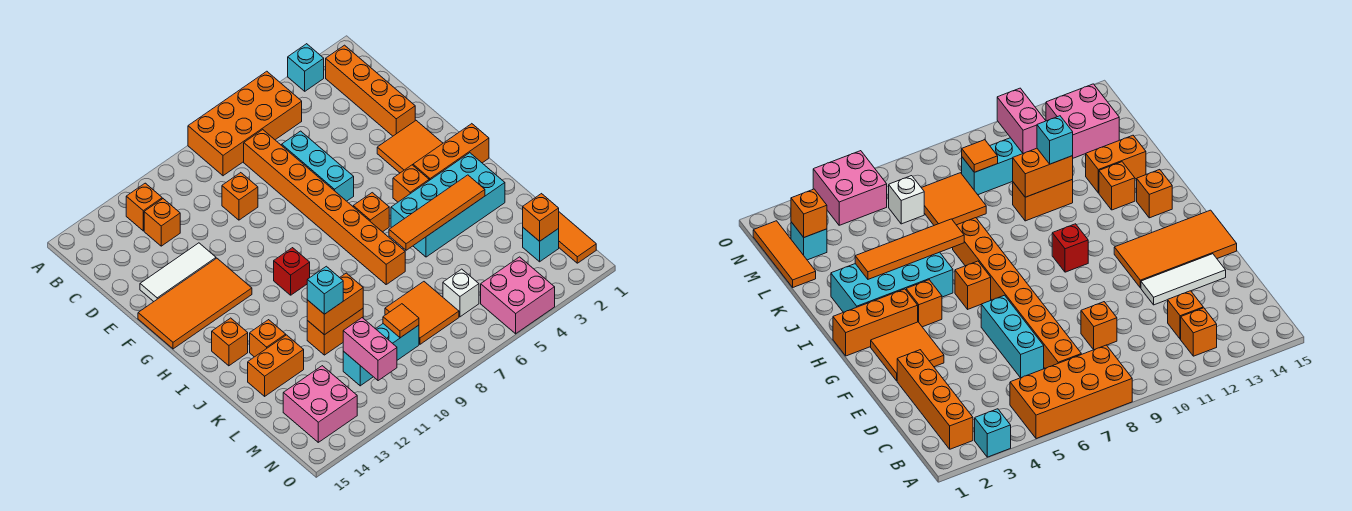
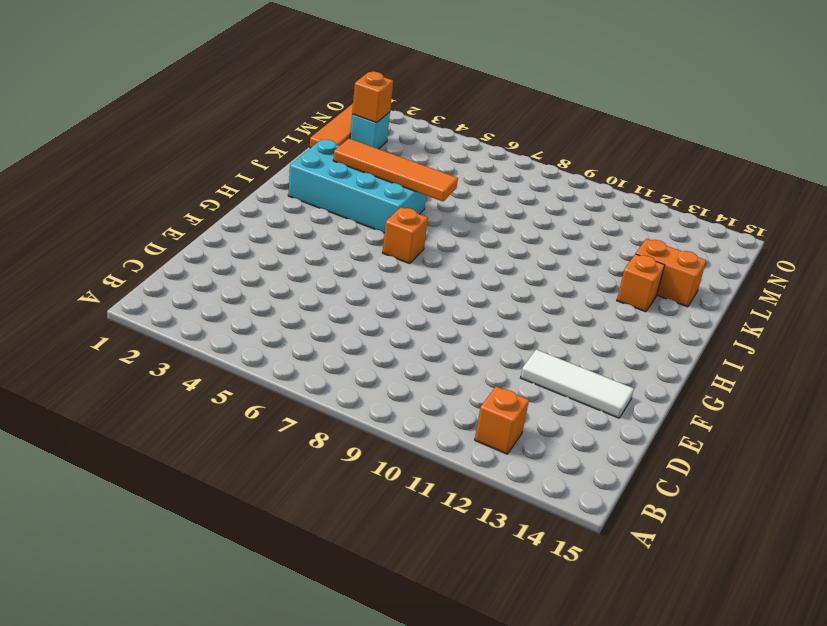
none -> cyan brick A3 level 1
none -> orange brick A5:B8 level 1
none -> orange brick B2:E2 level 1
none -> orange brick C7:J7 level 1

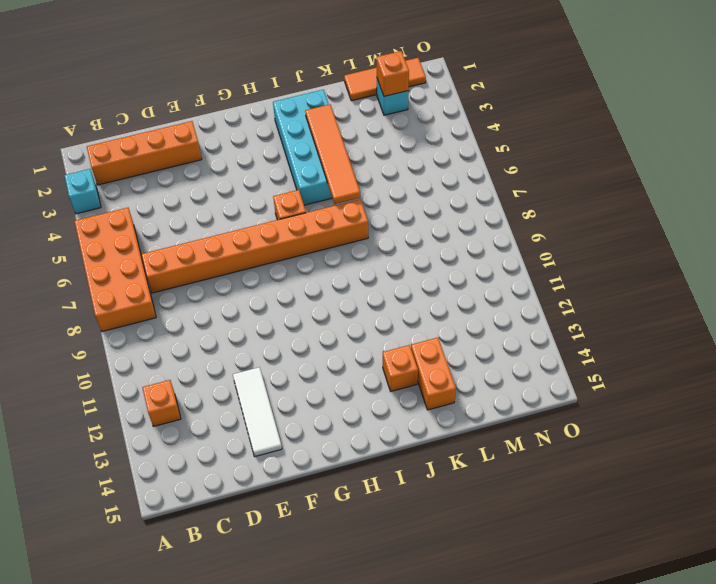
none -> orange brick C12 level 1
none -> cyan brick D6:F6 level 1
none -> orange brick D9 level 1
none -> orange tile F2:G3 level 1

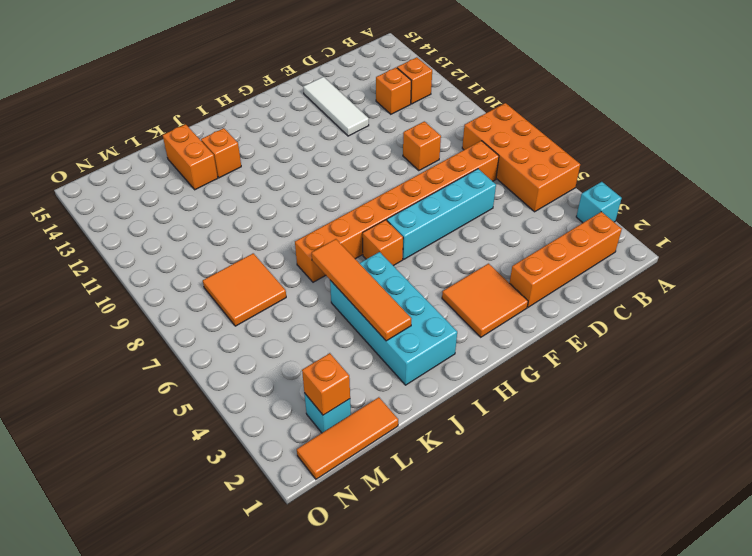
cyan brick D6:G6 level 1 -> cyan brick D6:F6 level 1
none -> orange tile F12:G15 level 1
none -> orange brick H1:H3 level 1
none -> orange brick H4 level 1
none -> red brick H10 level 1

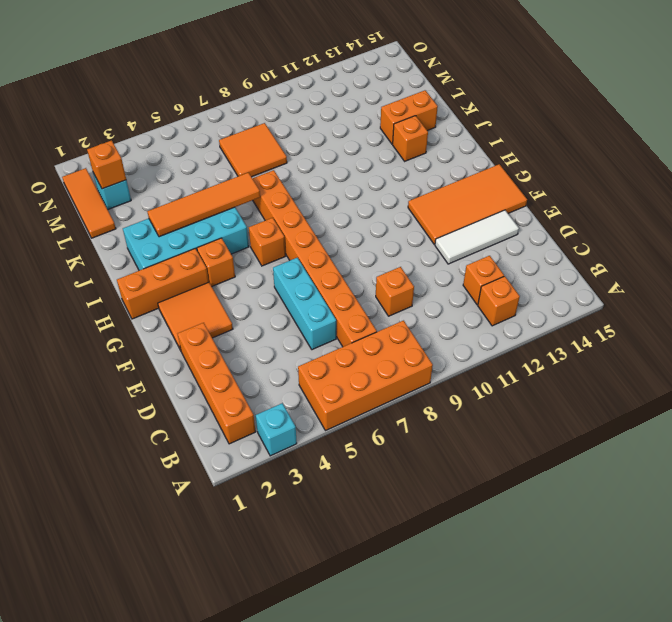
none -> red brick H10 level 1
none -> orange brick I14 level 1
none -> orange brick K10:K11 level 1
none -> white brick M6 level 1

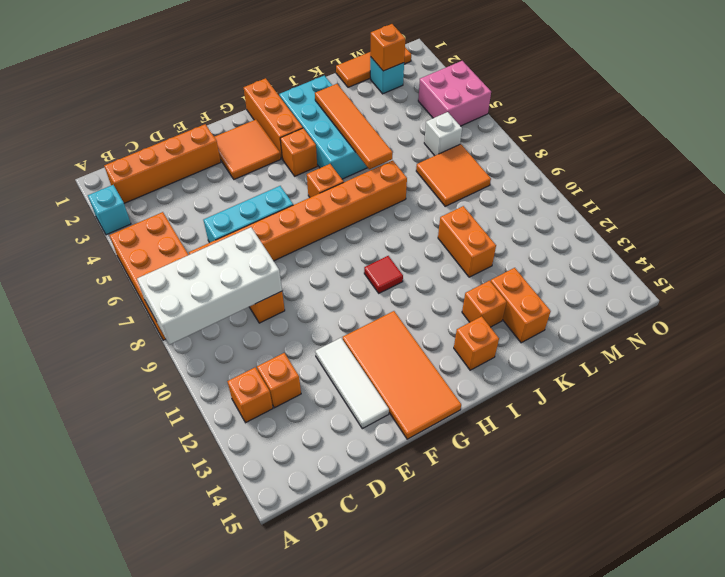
white brick A8:D9 level 2 -> none
red tile H10 level 1 -> red brick H10 level 1
none -> cyan brick M9:M11 level 1
none -> pink brick M13:N14 level 1
none -> orange brick K10:K11 level 2
none -> orange tile M9 level 2

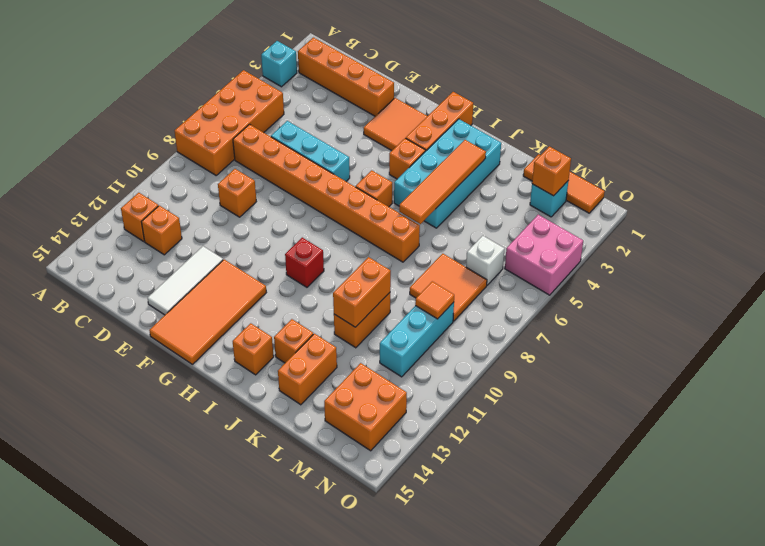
orange brick M13:N14 level 1 -> pink brick M13:N14 level 1
none -> pink brick M11:N11 level 2
none -> cyan brick K11 level 3

